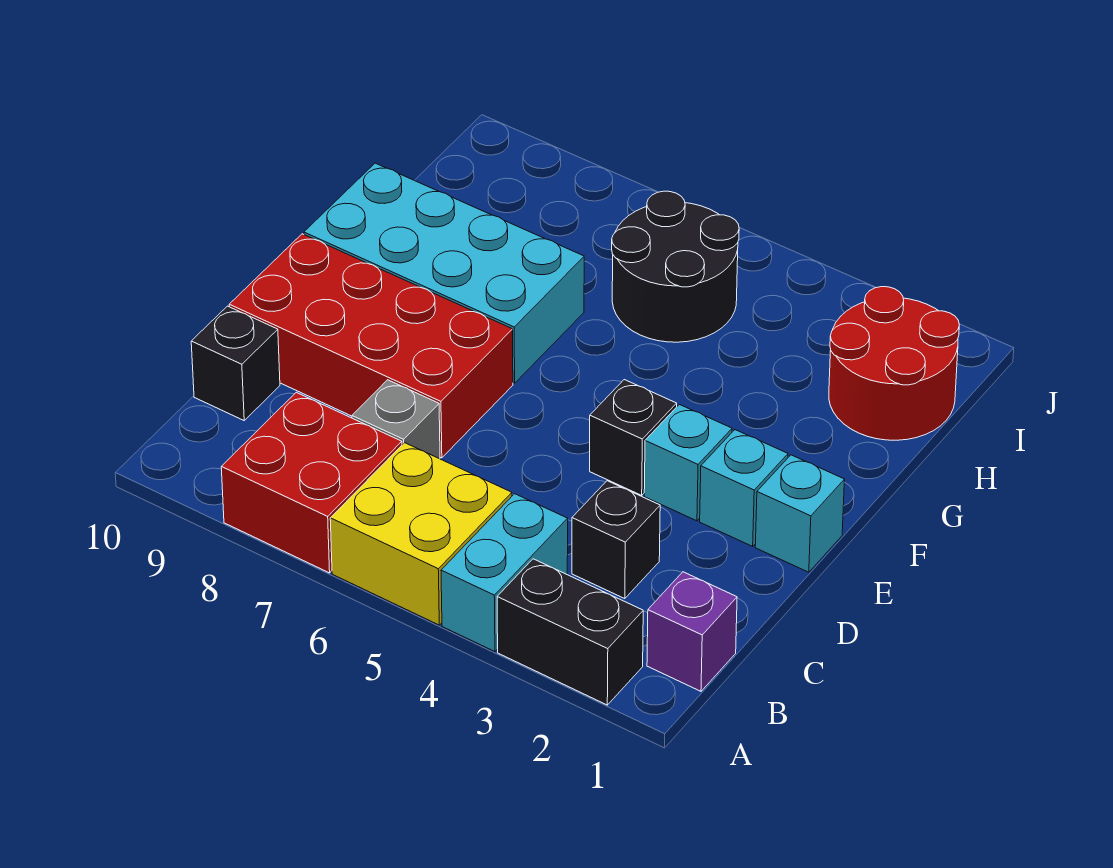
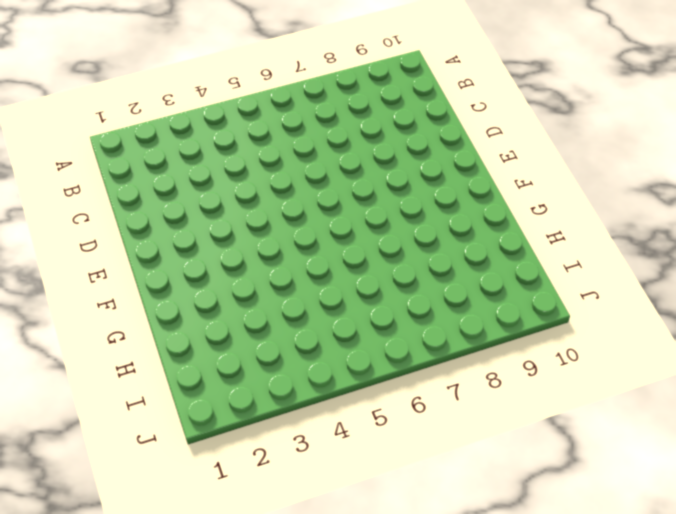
none -> black brick A2:A3 level 1
none -> cyan brick A4:B4 level 1
none -> yellow brick A5:B6 level 1

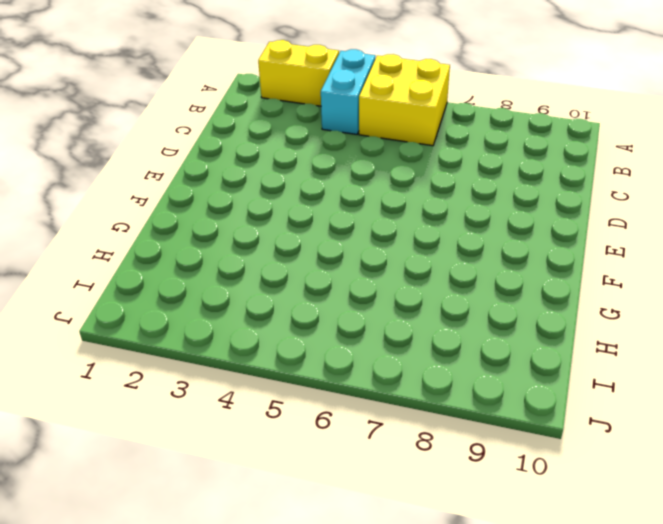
yellow brick A2:A3 level 1 -> black brick A2:A3 level 1
none -> red brick A7:B8 level 1
none -> purple brick B1 level 1
none -> black brick C3 level 1

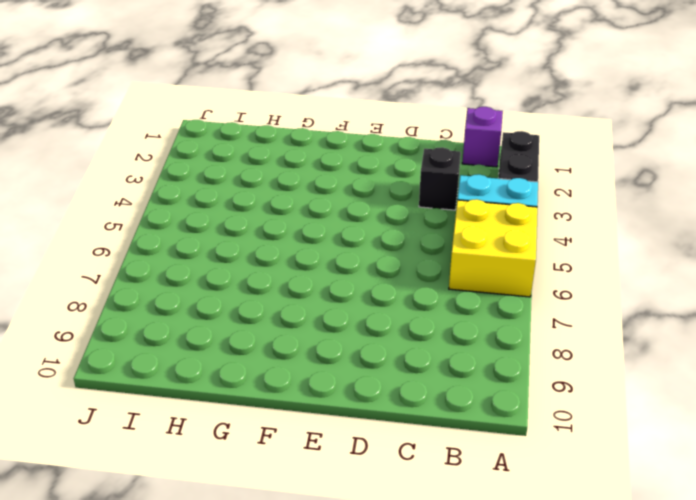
none -> red brick A7:B8 level 1
none -> grey brick C7 level 1
none -> black brick C10 level 1

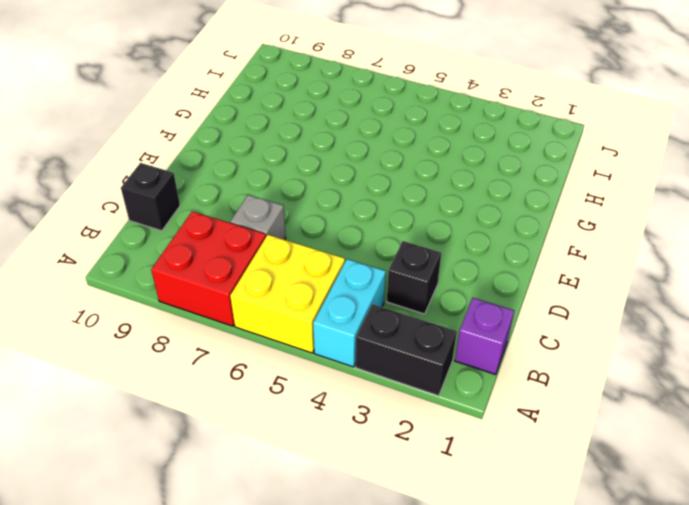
none -> red brick D7:E10 level 1
none -> cyan brick E1 level 1
none -> cyan brick E2 level 1

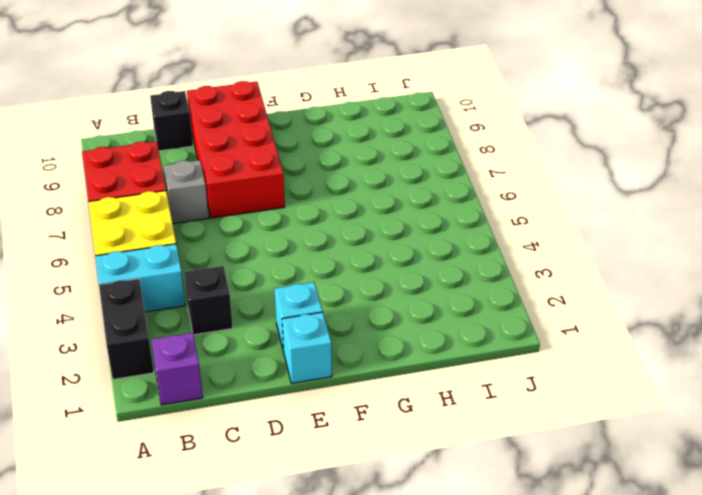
none -> cyan brick E3 level 1
none -> black brick E4 level 1
none -> cyan brick F7:G10 level 1

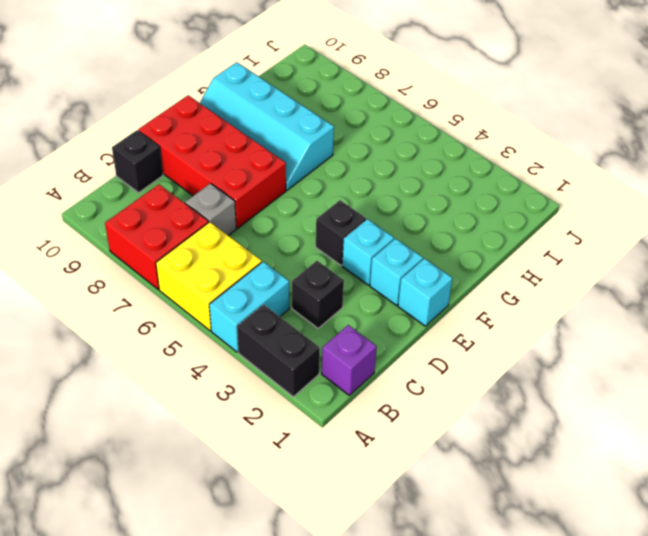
cyan slope F7:G10 level 1 top G -> cyan brick F7:G10 level 1
none -> red round brick H1:I2 level 1
none -> black round brick H5:I6 level 1

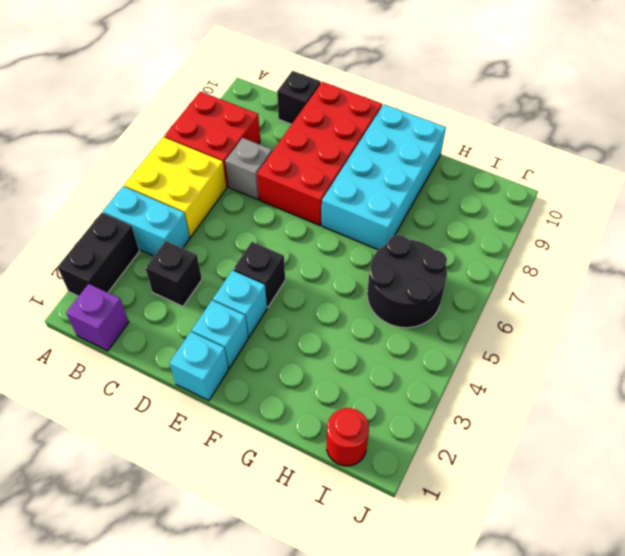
red round brick I1 level 1 -> red round brick H1:I2 level 1

